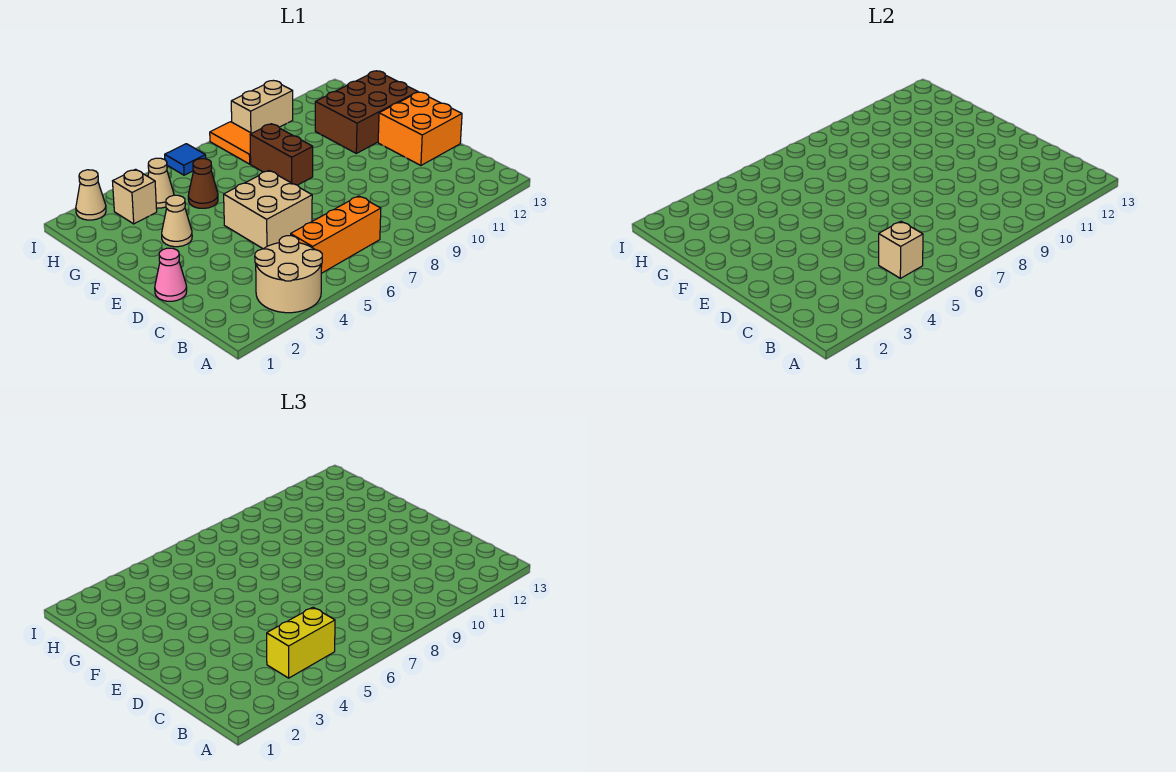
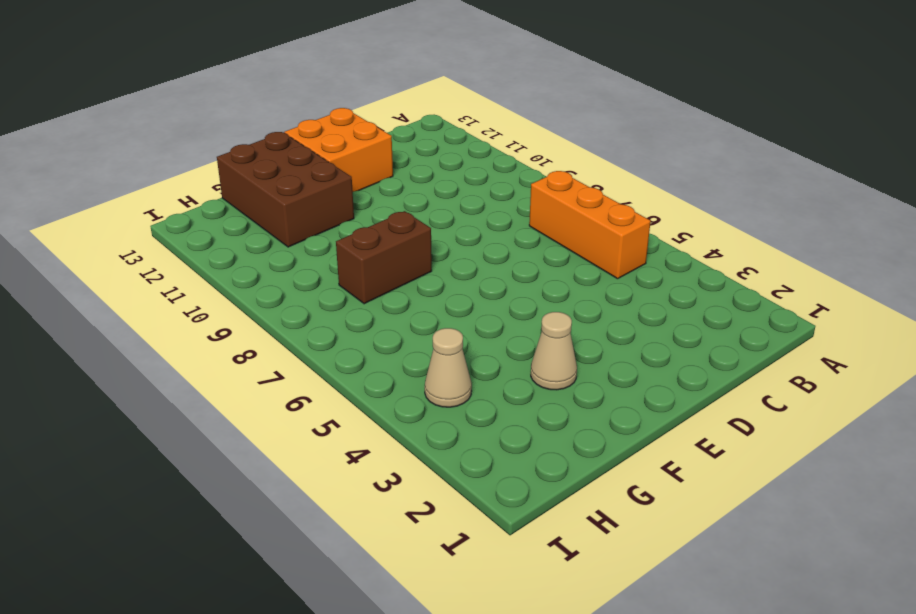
none -> tan round brick A3:B4 level 1
none -> pink cone D1 level 1
none -> tan brick D5:E6 level 1

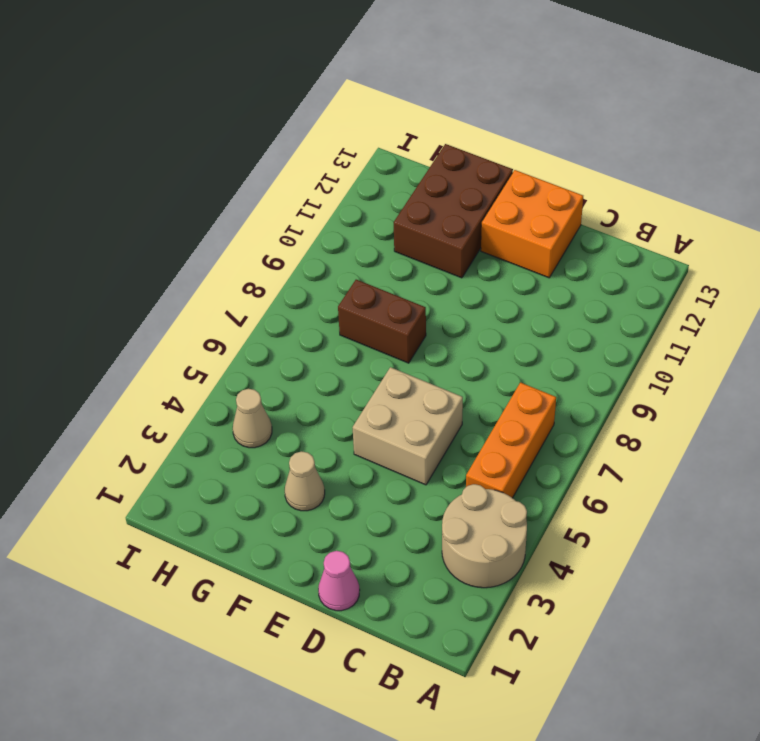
none -> brown cone G5 level 1
none -> tan brick H3 level 1
none -> orange tile H8:I8 level 1

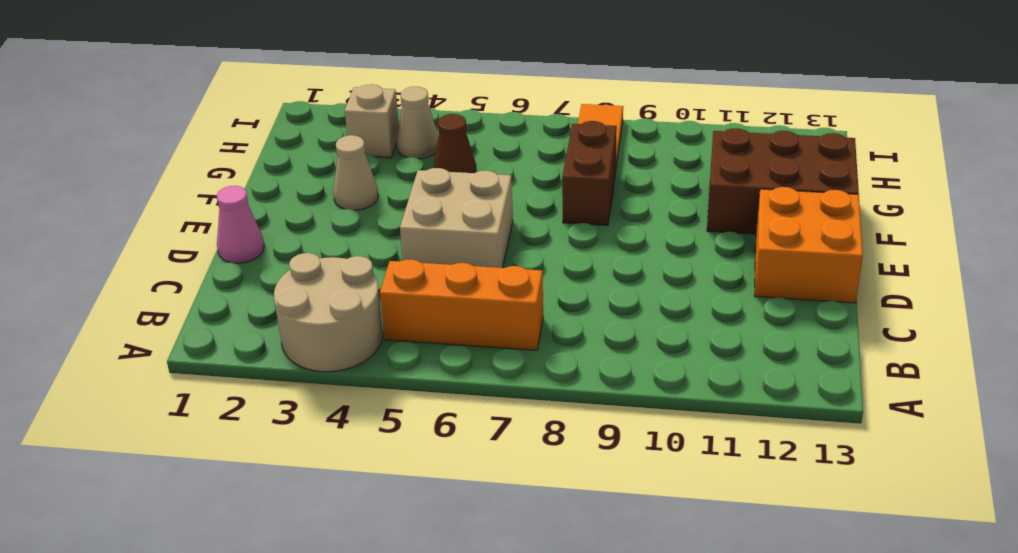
none -> tan cone I2 level 1
none -> blue tile I6 level 1
none -> tan brick I9:I10 level 1

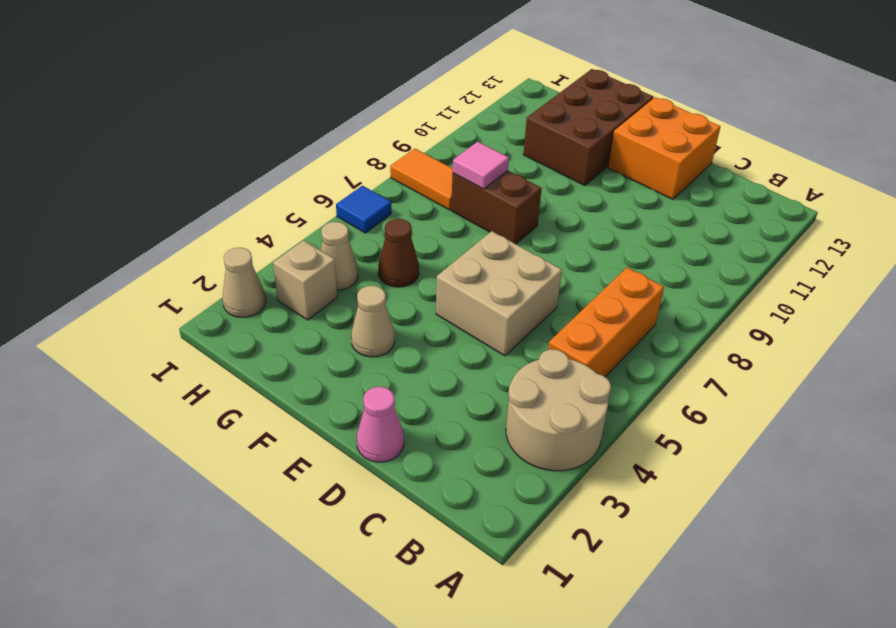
pink tile G8 level 2 -> none
none -> tan brick I9:I10 level 1
none -> tan brick B5 level 2
none -> yellow brick B4:B5 level 3

